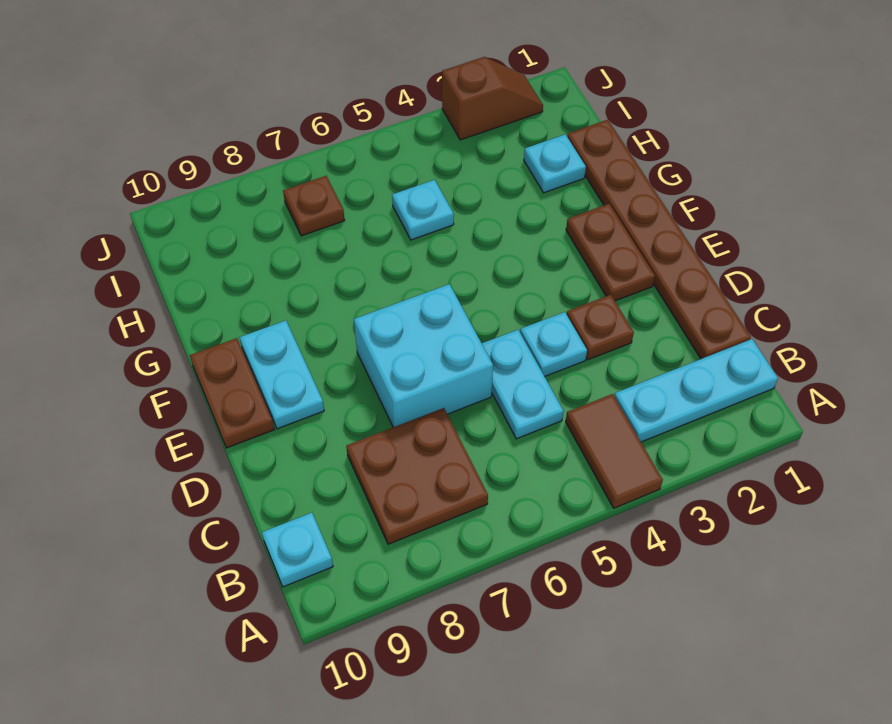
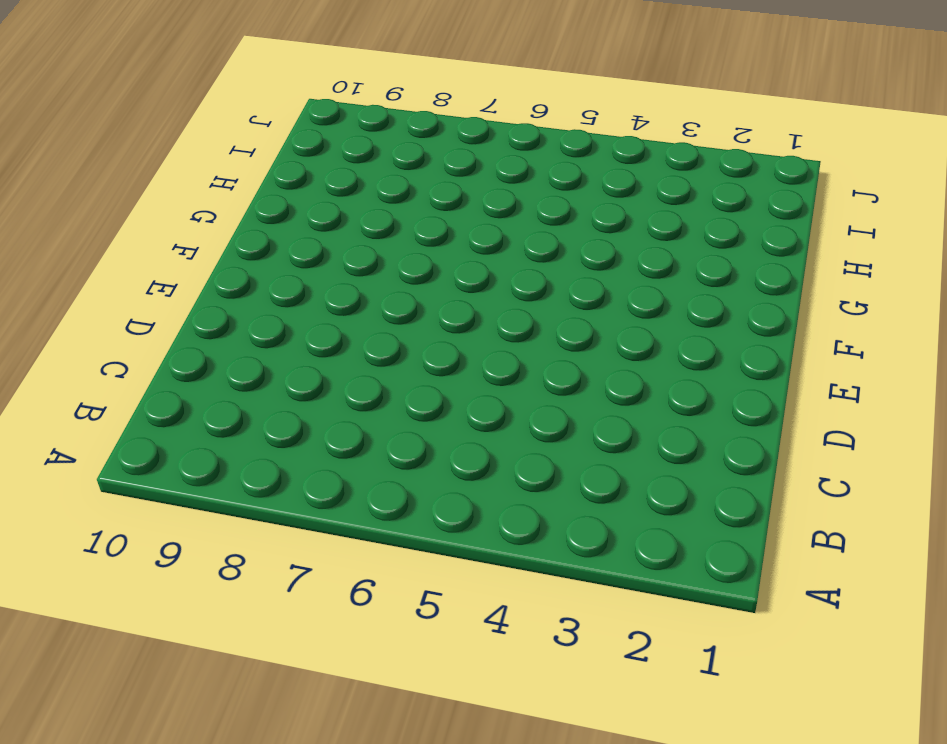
none -> brown tile A4:B4 level 1
none -> cyan plate B1:B3 level 1
none -> brown plate B7:C8 level 1

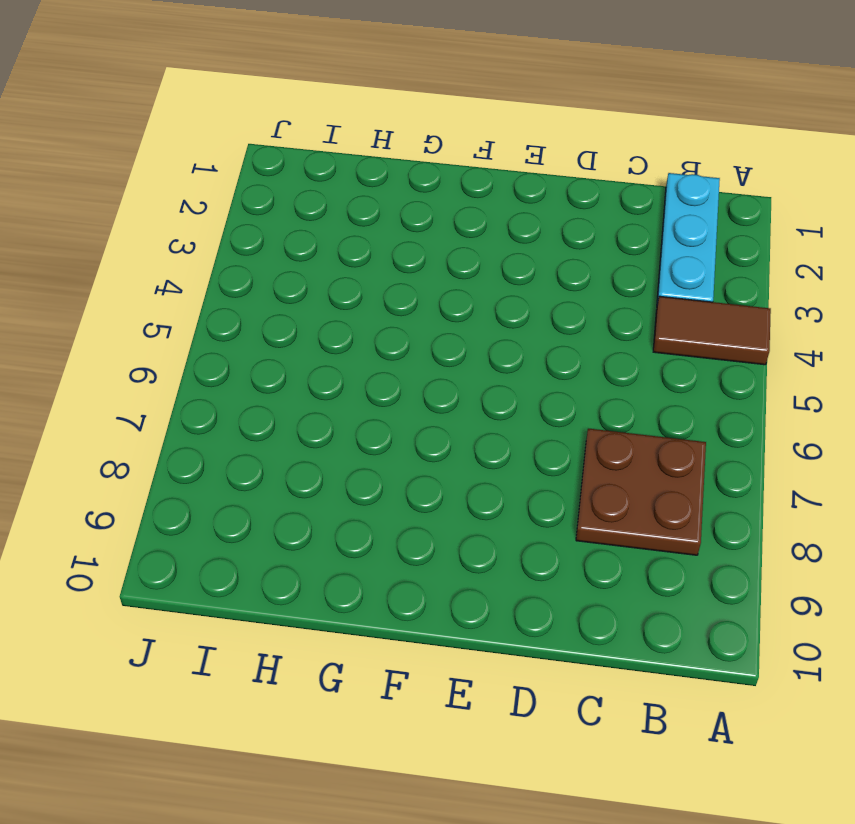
none -> cyan plate B10 level 1
none -> brown plate C1:H1 level 1
none -> cyan plate C5:D5 level 1

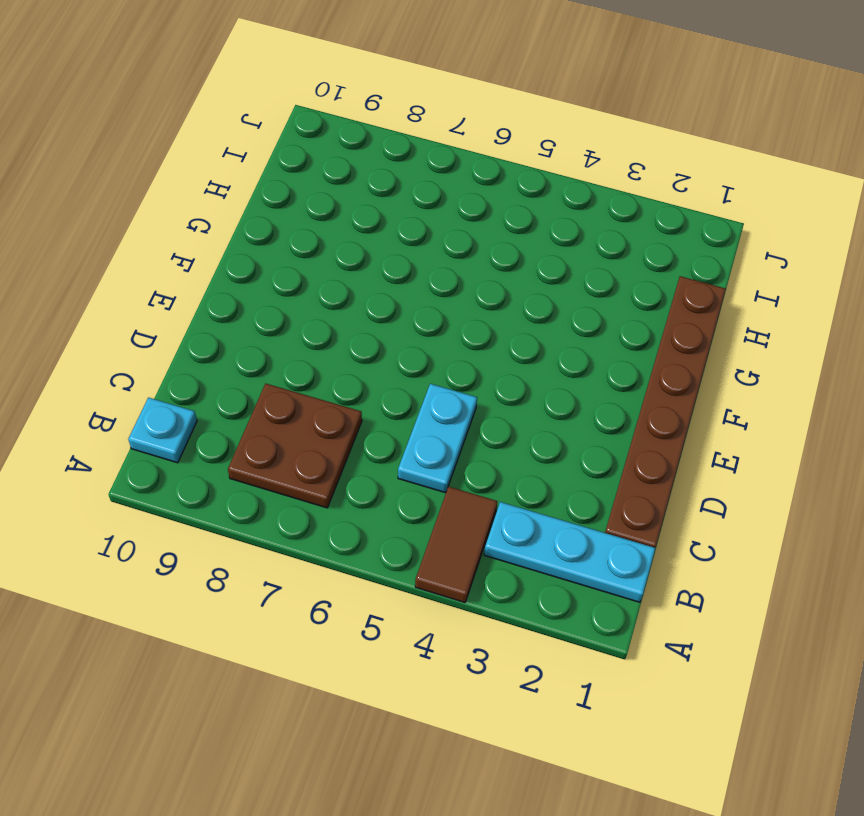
none -> brown plate D3 level 1
none -> cyan plate D4 level 1
none -> cyan brick D6:E7 level 1

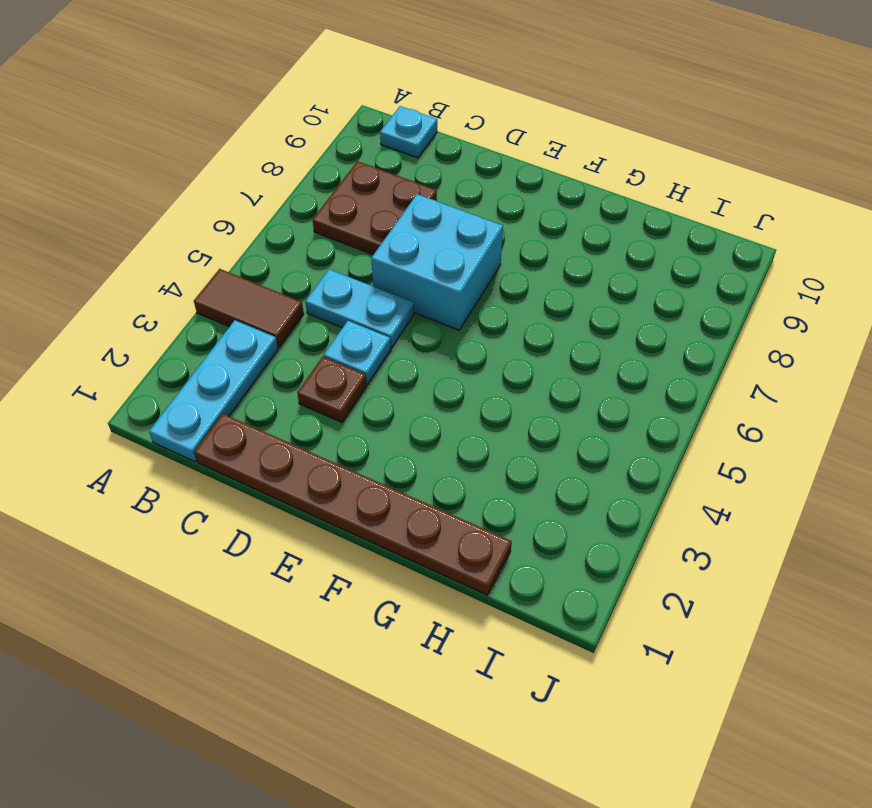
none -> brown plate E2:F2 level 1
none -> cyan plate E9:F9 level 1
none -> brown plate E10:F10 level 1

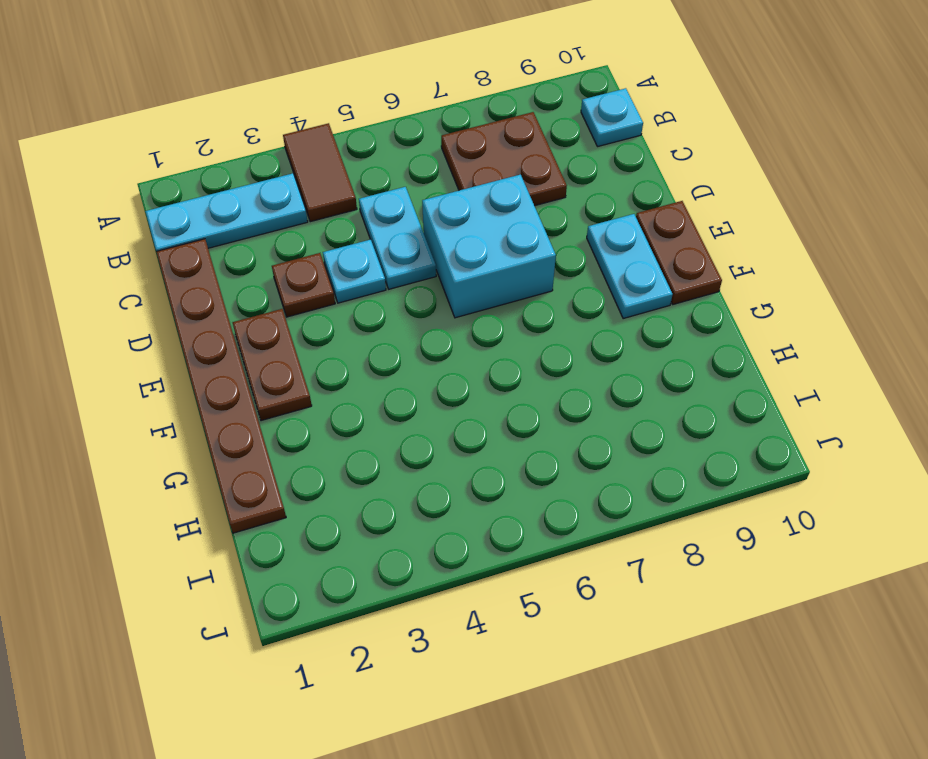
none -> cyan plate H2 level 1
none -> cyan plate H5 level 1
none -> brown plate I7 level 1

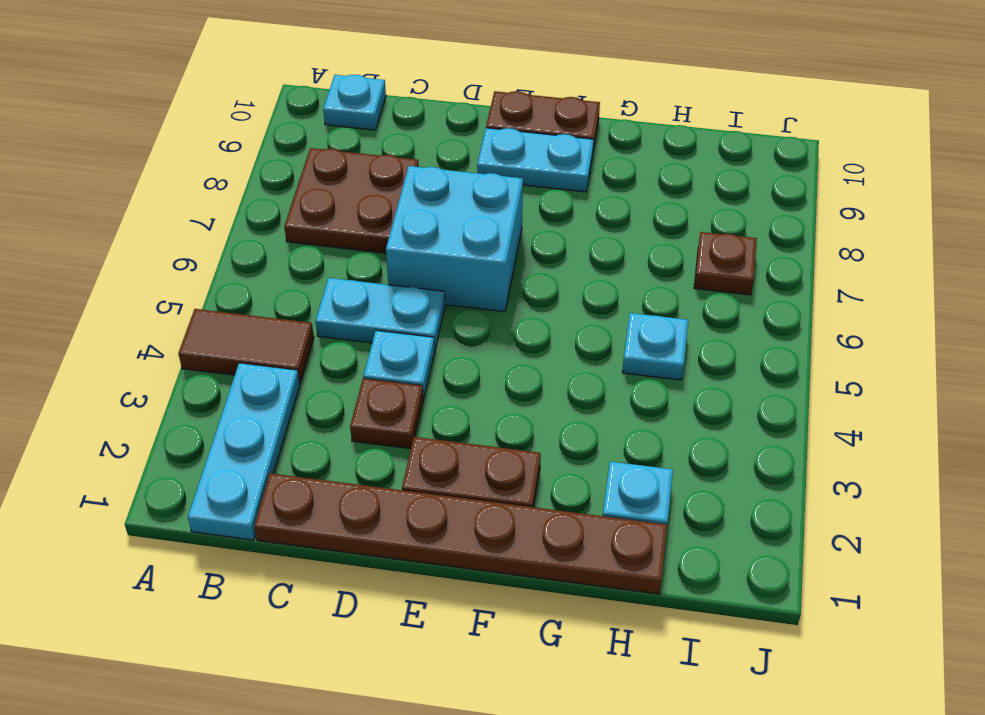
none -> brown slope J2:J3 level 1 top 3

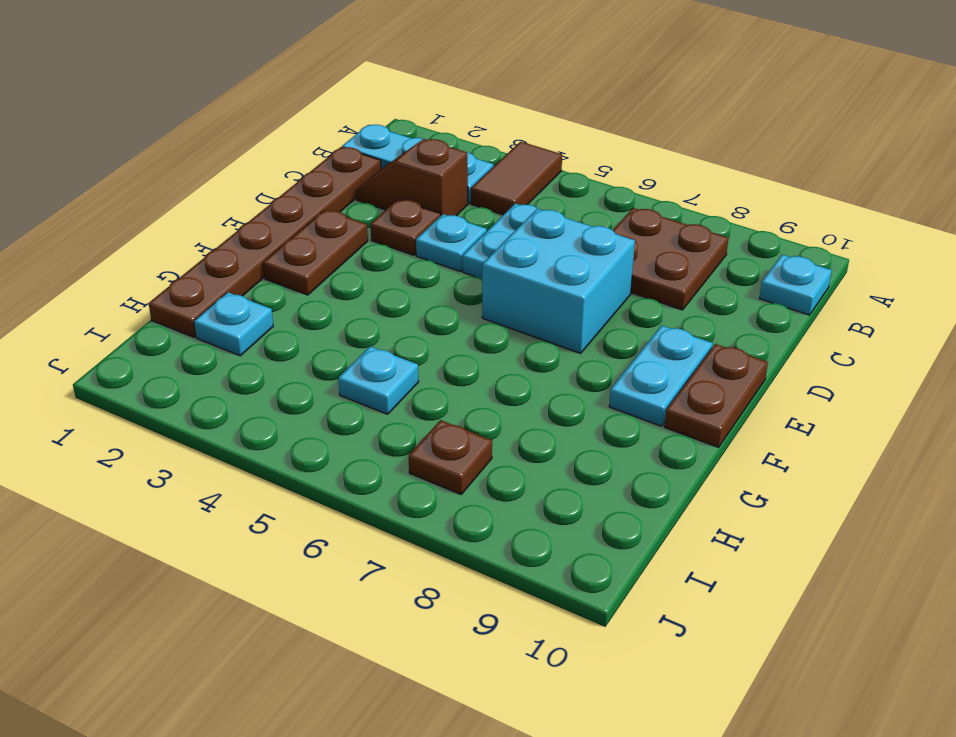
brown slope C2:C3 level 1 top 3 -> brown slope J2:J3 level 1 top 3

